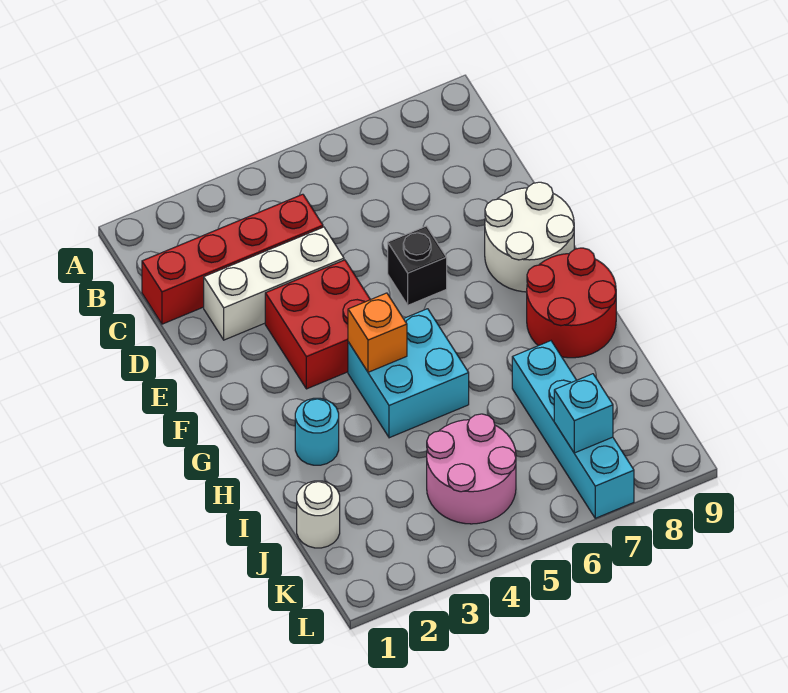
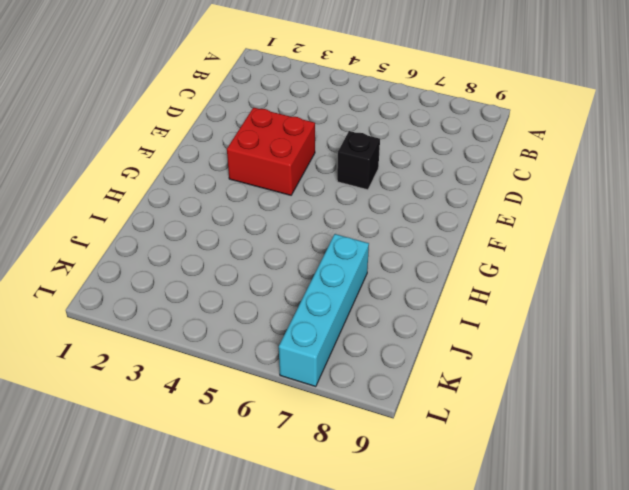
none -> red brick C1:C4 level 1
none -> white brick D2:D4 level 1
none -> white round brick E8:F9 level 1

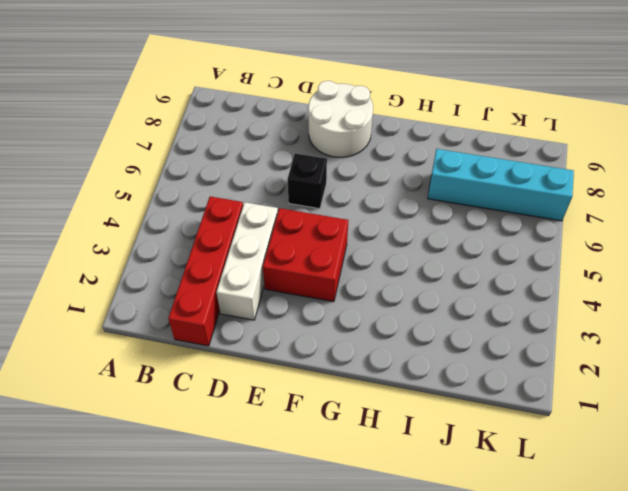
none -> cyan brick G4:H5 level 1
none -> red round brick G8:H9 level 1
none -> cyan round brick H2 level 1

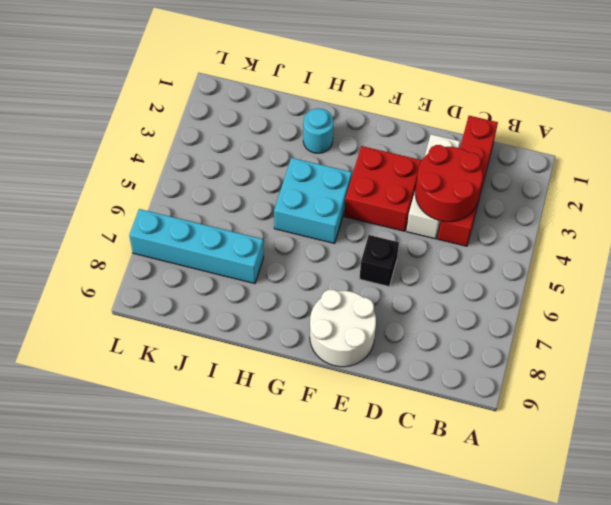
red round brick C3:D4 level 2 -> red round brick G8:H9 level 1
none -> white round brick J1 level 1
none -> pink round brick J4:K5 level 1
none -> orange brick G4 level 2

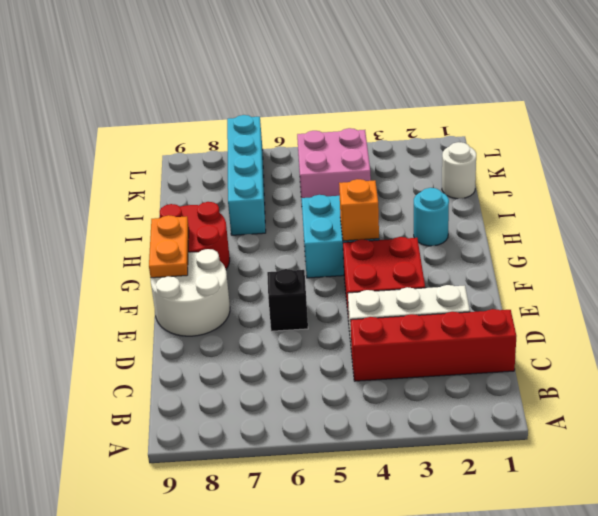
orange plate F9:G9 level 2 -> none
pink brick J4:K5 level 1 -> pink round brick J4:K5 level 1
none -> cyan brick K7 level 2

